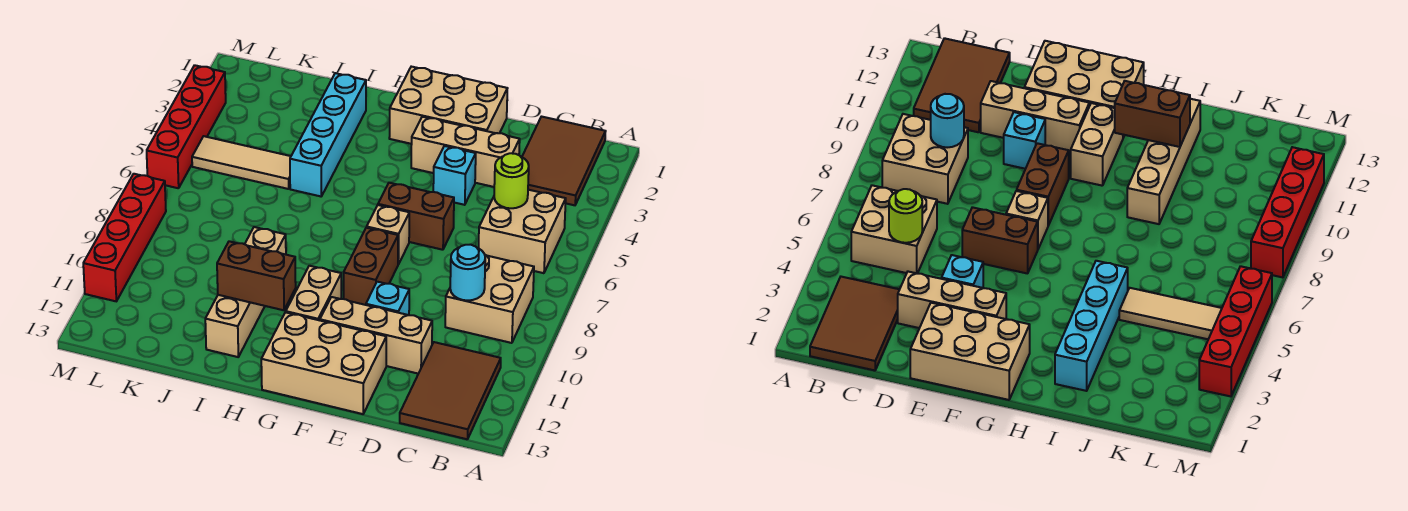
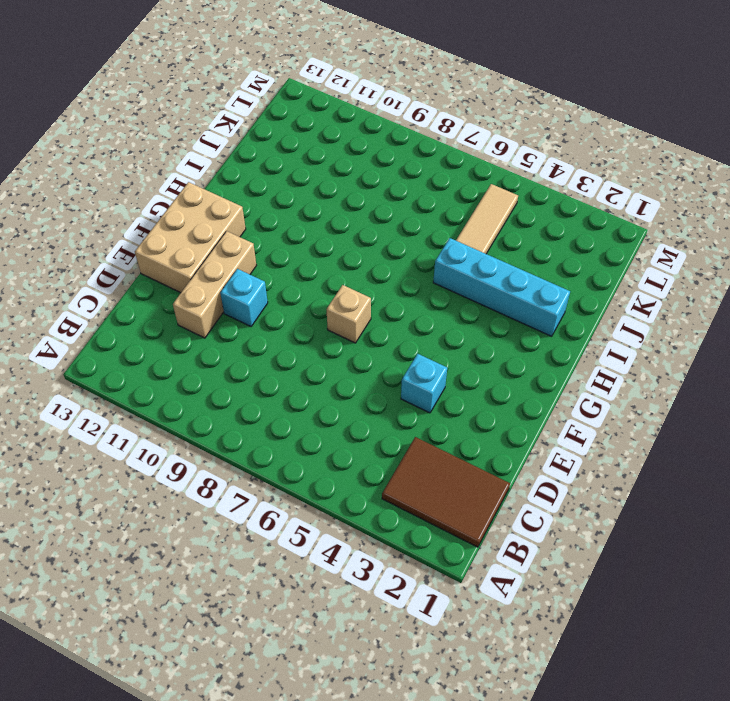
none -> tan brick B5:C6 level 1
none -> tan brick B8:C9 level 1
none -> brown tile B11:C13 level 1

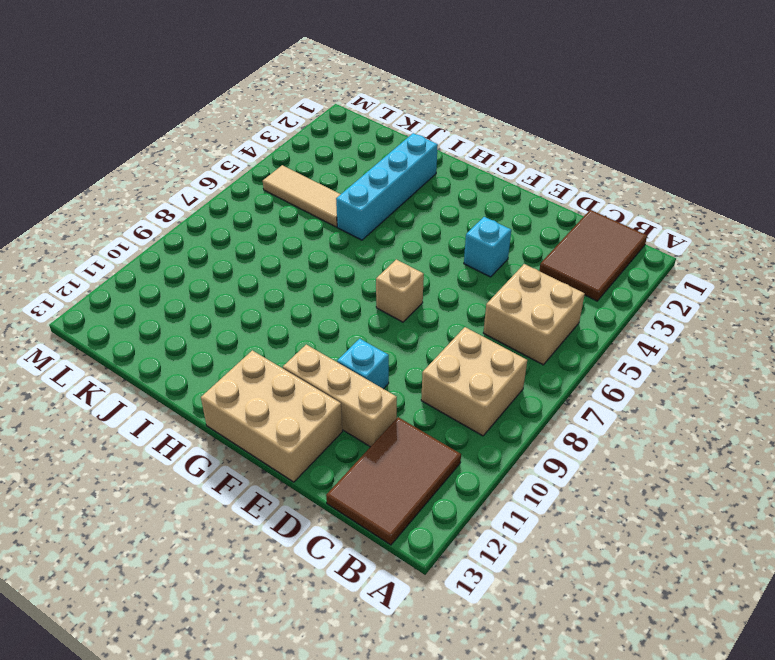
none -> tan brick D3:F3 level 1
none -> tan brick E1:G2 level 1
none -> brown brick E6:F6 level 1

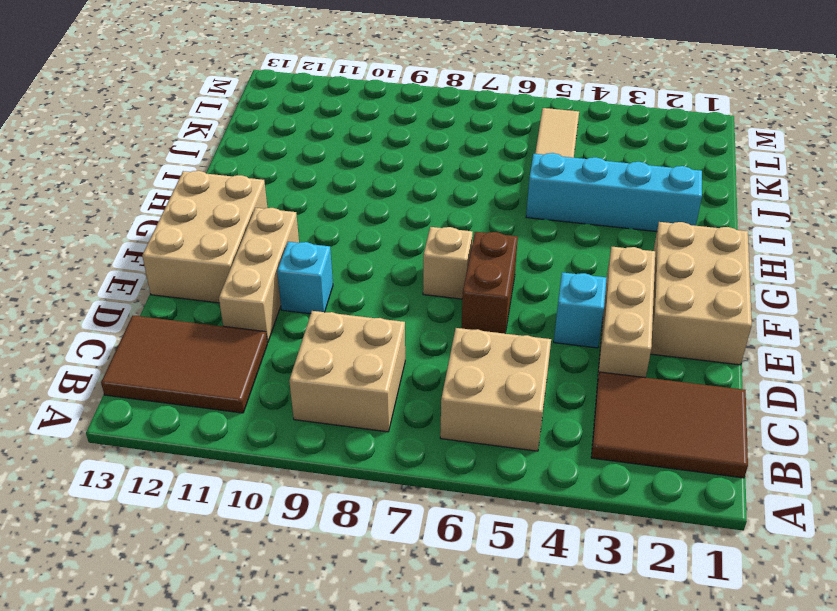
none -> brown brick F8:F9 level 1
none -> tan brick G10:G11 level 1
none -> tan brick I9:I12 level 1

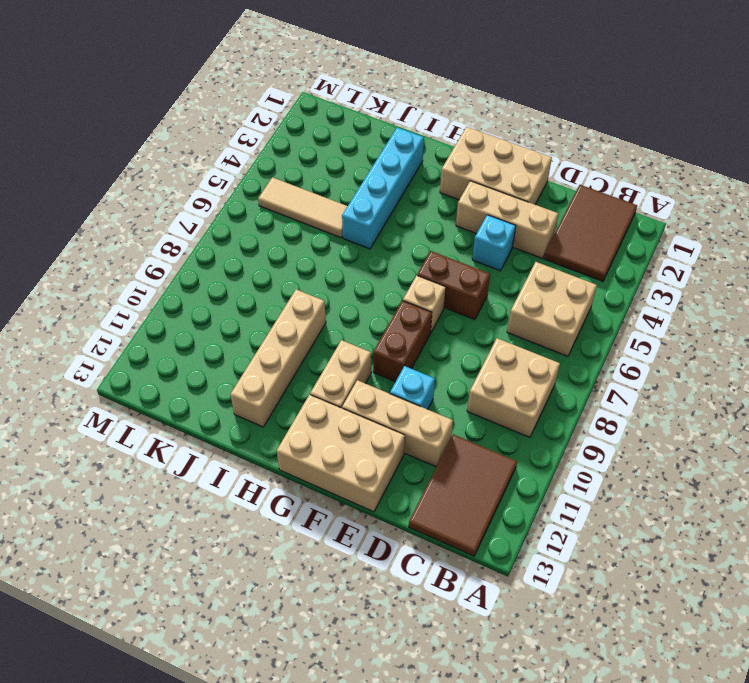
none -> red brick M3:M6 level 1
none -> red brick M8:M11 level 1
none -> lime round brick C5 level 2

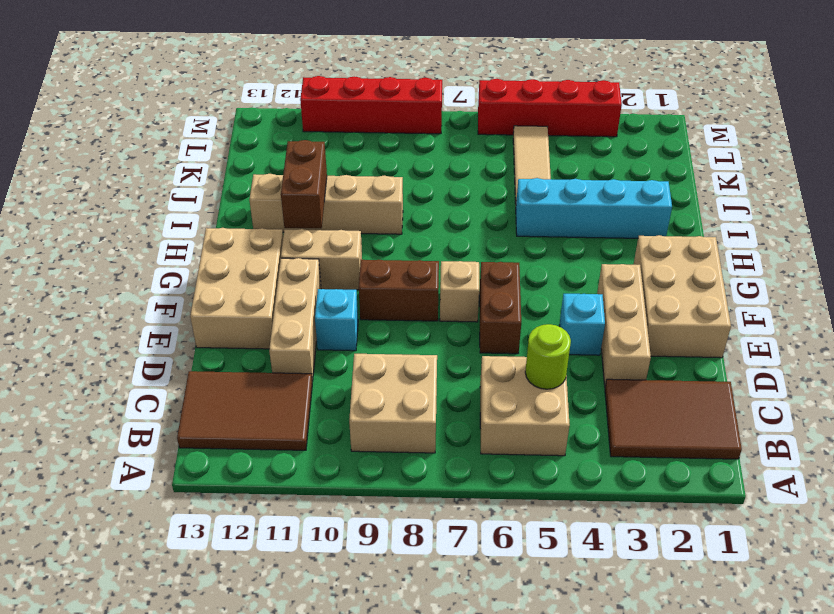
none -> cyan round brick C9 level 2

